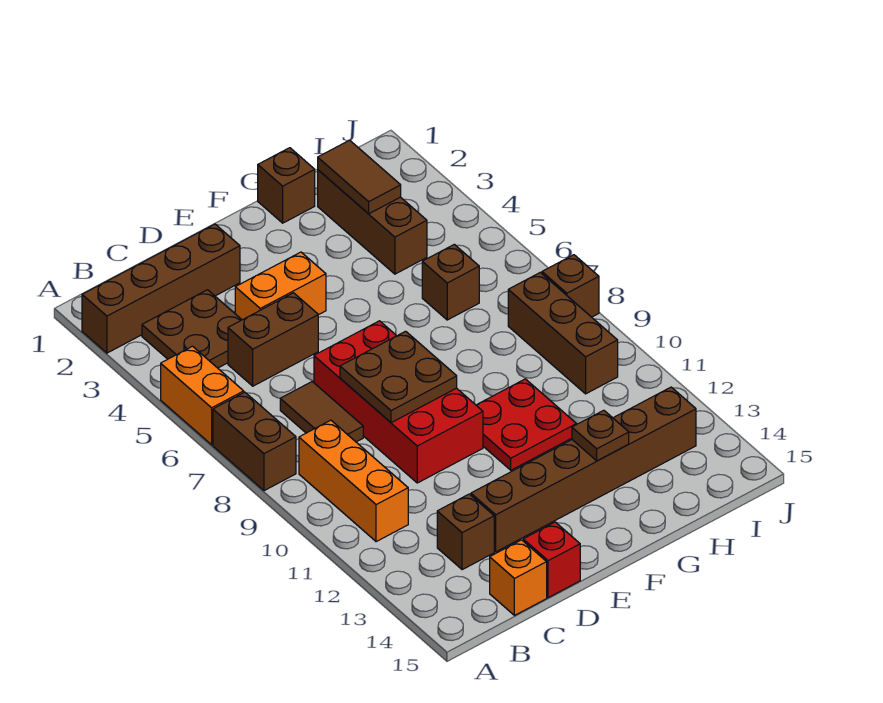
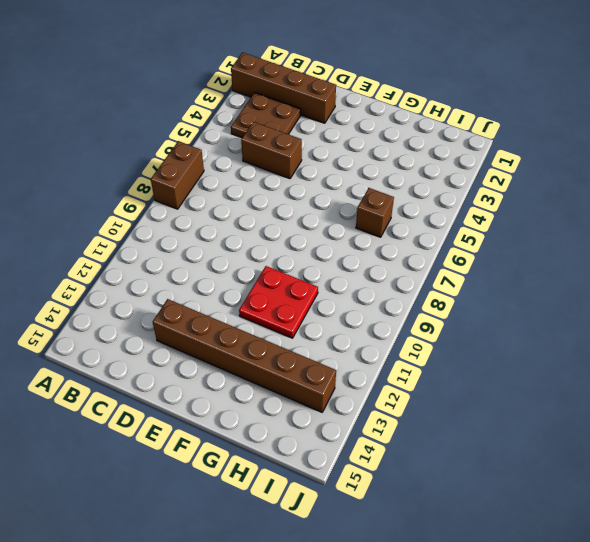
none -> orange brick A5:A6 level 1
none -> orange brick B9:B11 level 1
none -> brown tile C7:C8 level 1

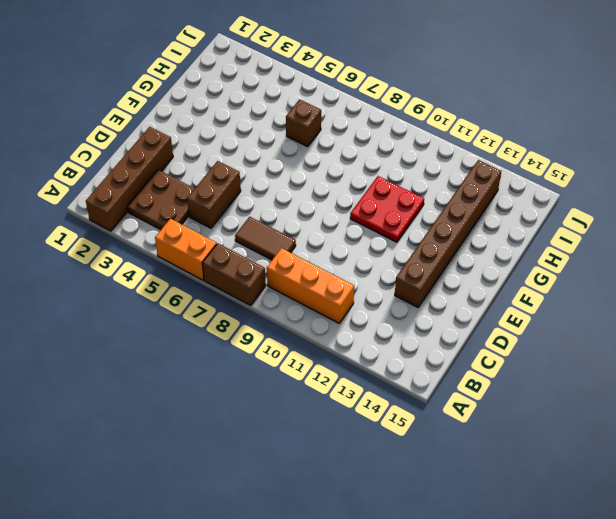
none -> brown brick C13 level 1
none -> orange brick C15 level 1
none -> orange brick D4:E4 level 1

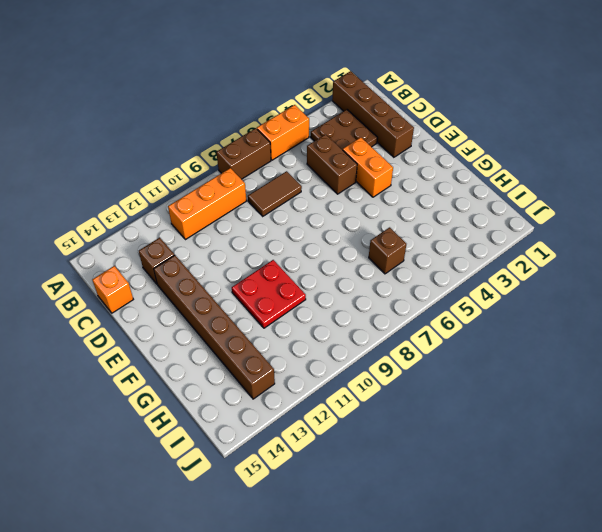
none -> red brick D7:E10 level 1
none -> red brick D15 level 1
none -> brown brick G1 level 1

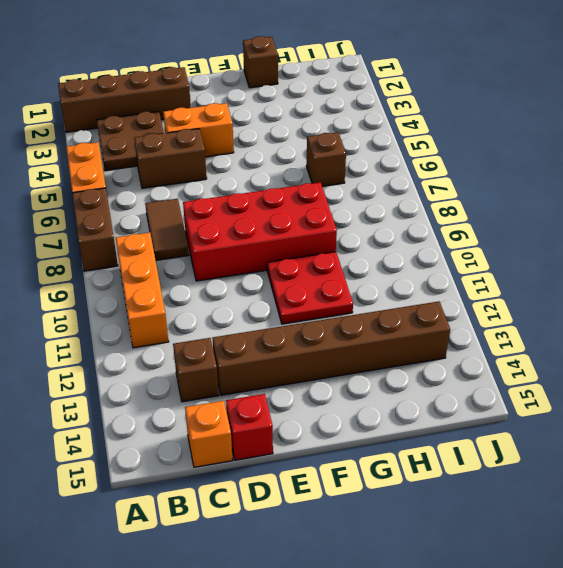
red brick D8:G9 level 1 -> red brick D7:E10 level 1
none -> brown brick H2:H4 level 1
none -> brown brick I8:I10 level 1
none -> brown brick J8 level 1

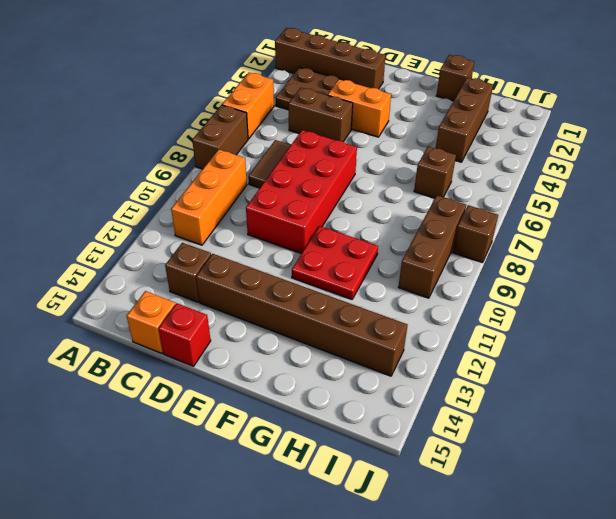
none -> brown plate D8:E9 level 2
none -> brown plate G13 level 2
none -> brown tile H2:H3 level 2

